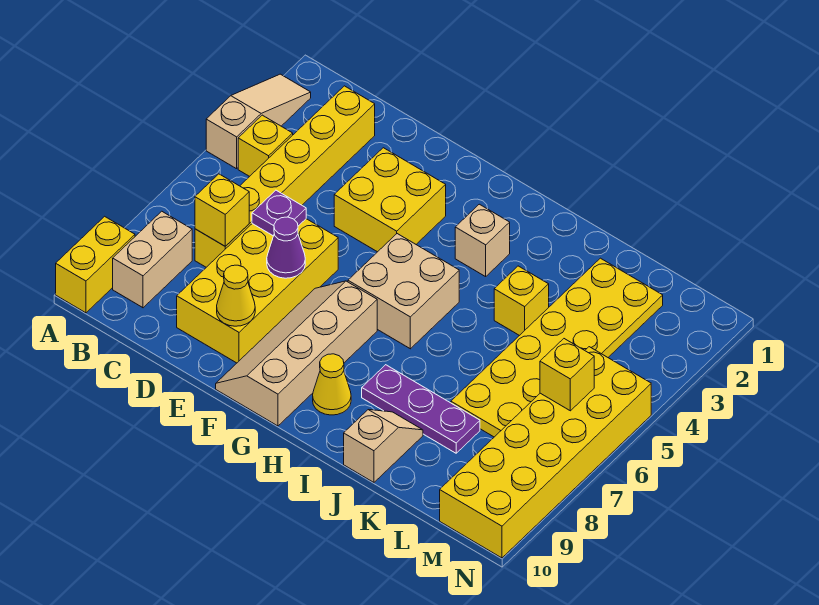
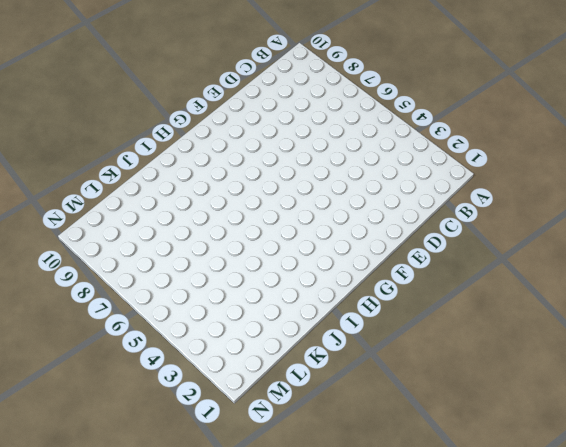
none -> tan slope A2:A4 level 1 top 4
none -> yellow brick A9:A10 level 1
none -> yellow brick B4 level 1

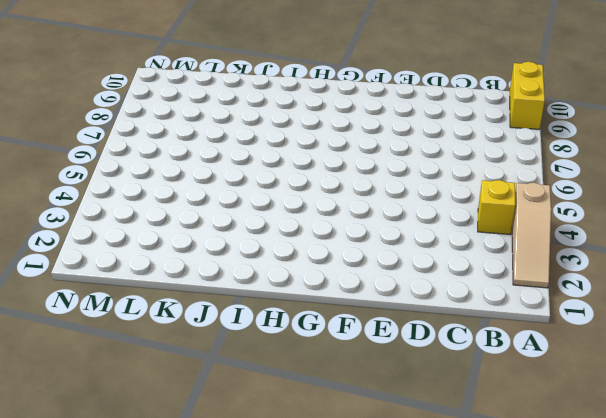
none -> tan brick B8:B9 level 1
none -> yellow brick C2:C7 level 1
none -> yellow brick D6:E9 level 1

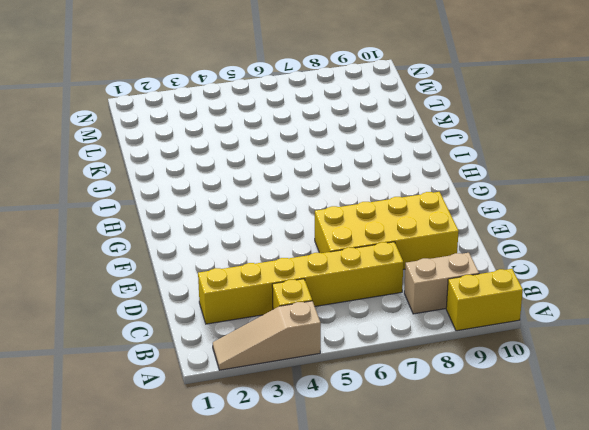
none -> yellow brick E3:F4 level 1
none -> tan slope F7:G10 level 1 top G
none -> tan brick G5:H6 level 1

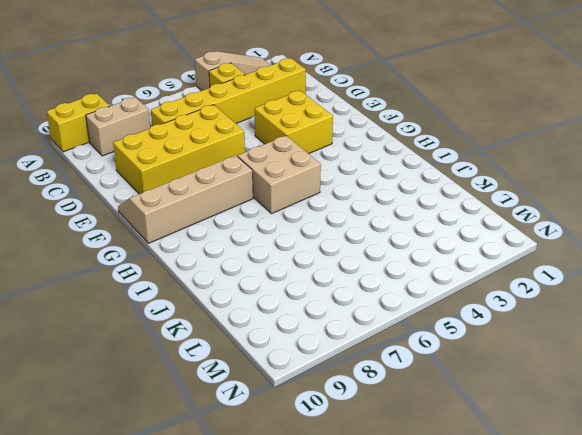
none -> tan brick H3 level 1
none -> yellow cone H9 level 1
none -> purple plate I8:K8 level 1

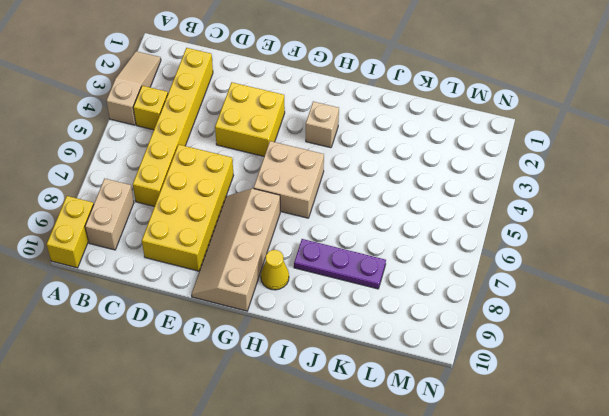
none -> yellow brick J4 level 1
none -> tan slope J9:J10 level 1 top 10
none -> yellow plate K2:L7 level 1

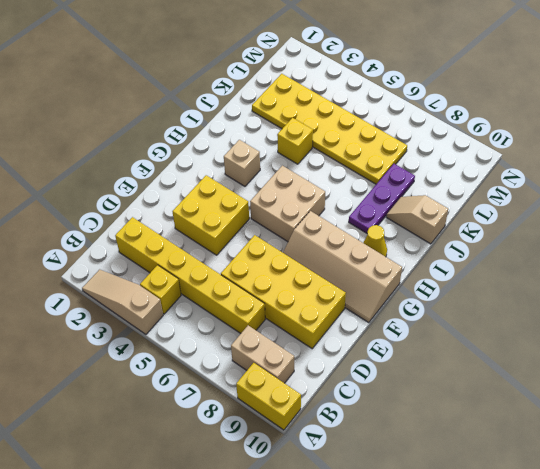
none -> yellow brick M5:N10 level 1
none -> yellow brick C7 level 2
none -> purple plate D6 level 2

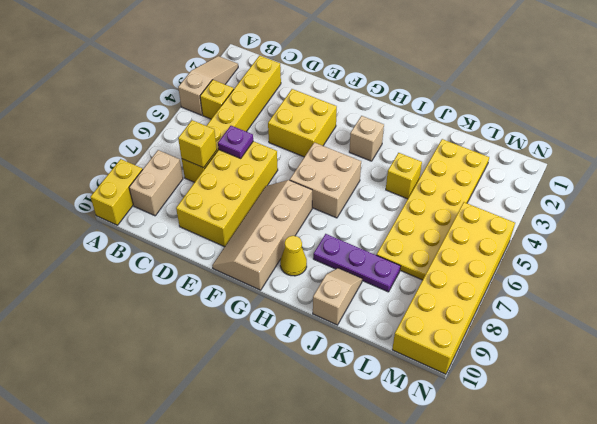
none -> purple cone E7 level 2
none -> yellow cone E9 level 2
none -> yellow brick M6 level 2

